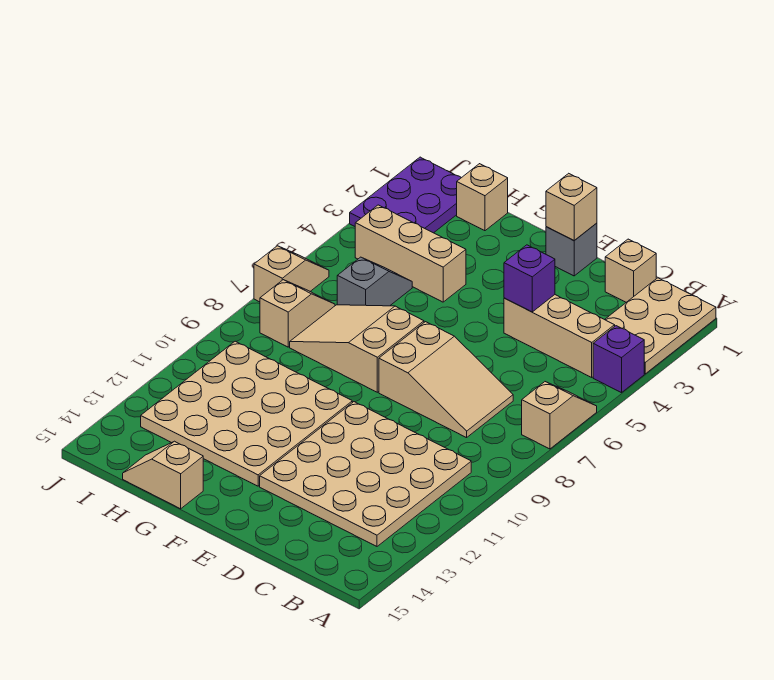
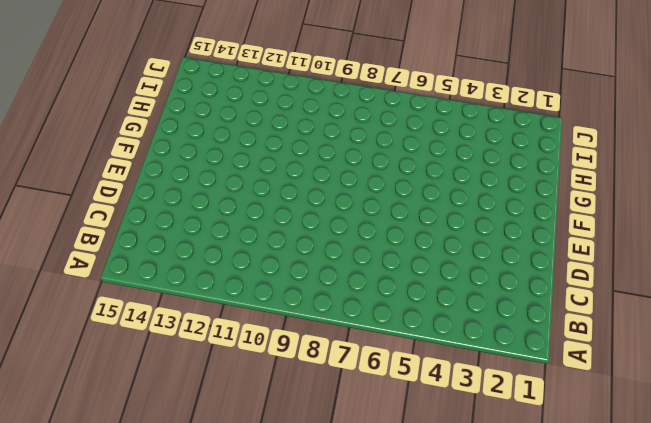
none -> tan plate A1:B3 level 1
none -> purple brick A4 level 1
none -> tan slope A6:A7 level 1 top 7

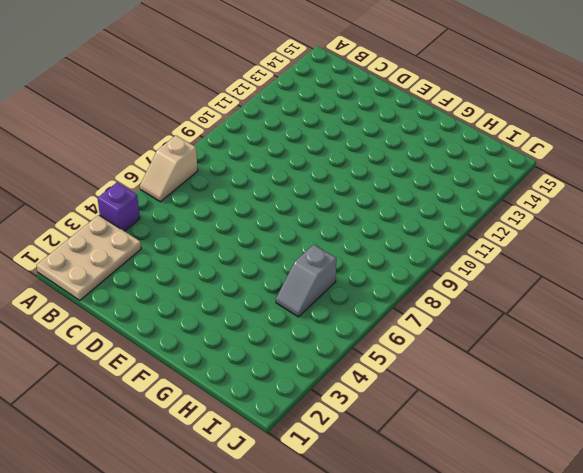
none -> tan brick B4:D4 level 1
none -> tan plate B10:E13 level 1
none -> tan brick C1 level 1

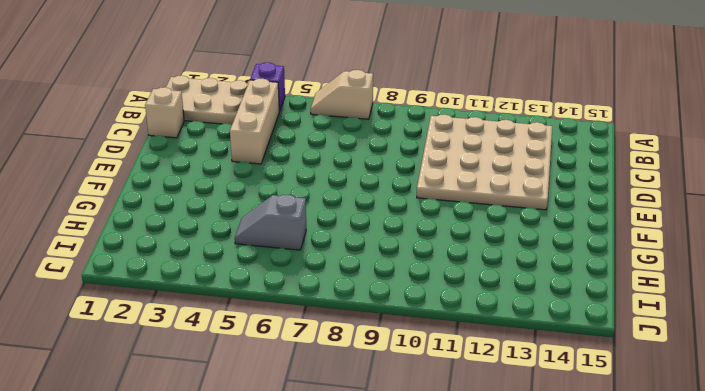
none -> tan slope C7:E8 level 1 top E
none -> grey brick E1 level 1
none -> tan slope F7:H8 level 1 top F

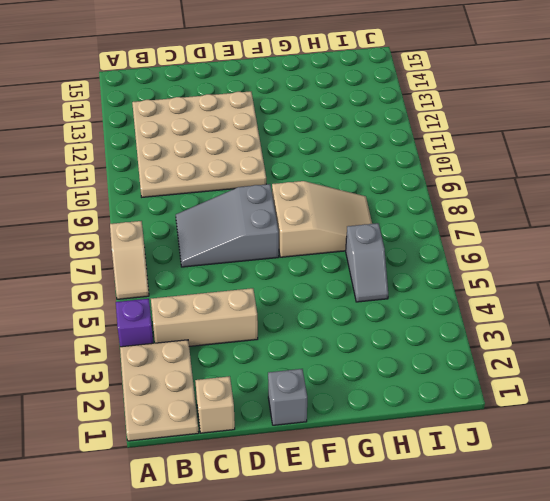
grey slope C7:E8 level 1 top E -> tan slope C7:E8 level 1 top E
none -> tan plate F10:I13 level 1
none -> tan brick G4:I4 level 1
none -> tan slope G15:H15 level 1 top G

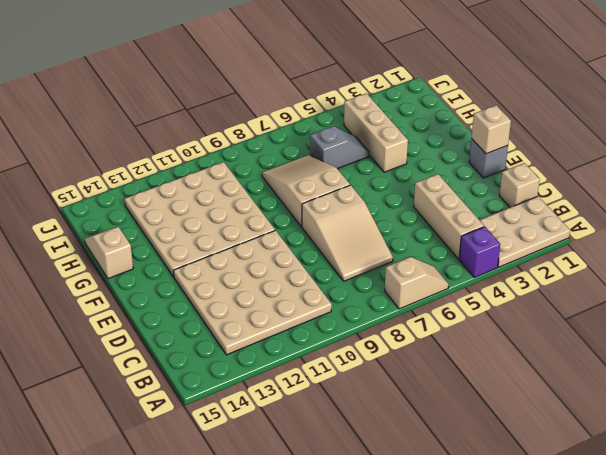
none -> tan brick H1 level 1
none -> purple plate I1:J3 level 1
none -> tan slope I7:I8 level 1 top 8

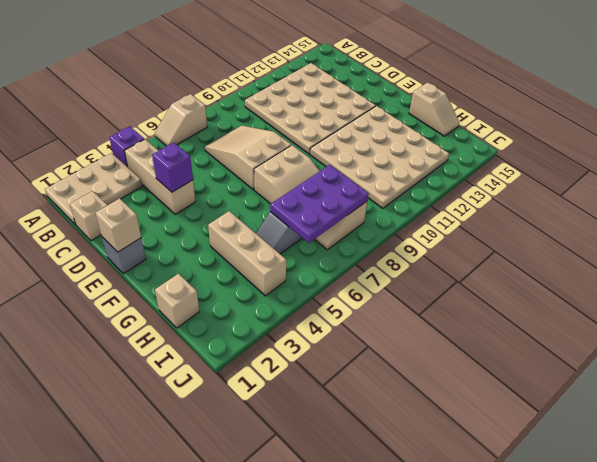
purple plate H6:I8 level 2 -> purple plate I1:J3 level 1
none -> tan slope J6:J7 level 1 top 7

